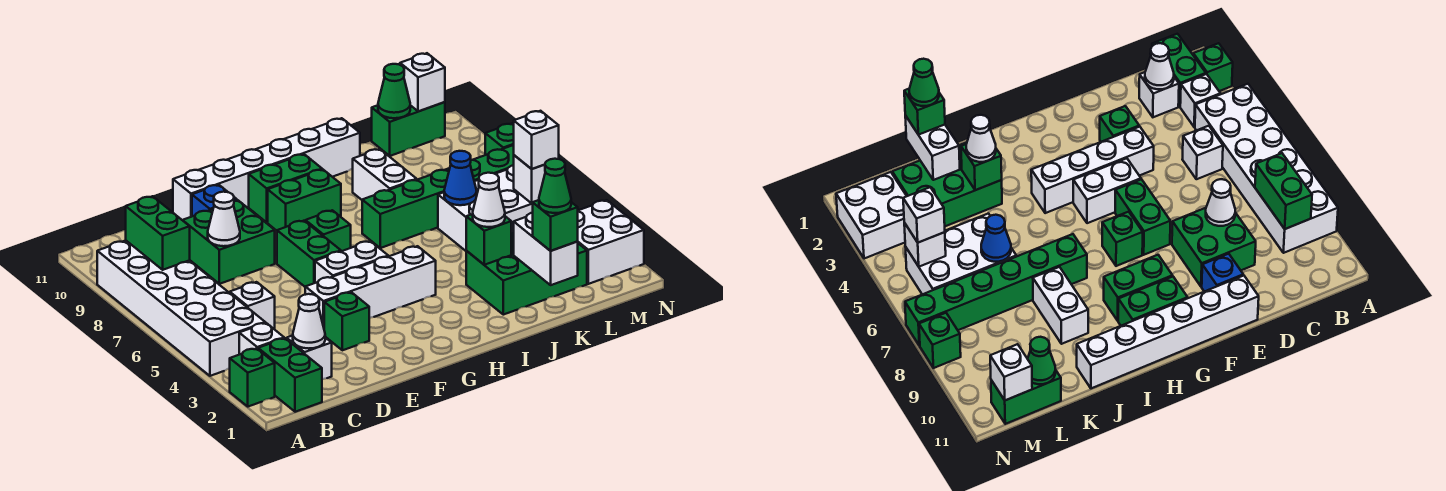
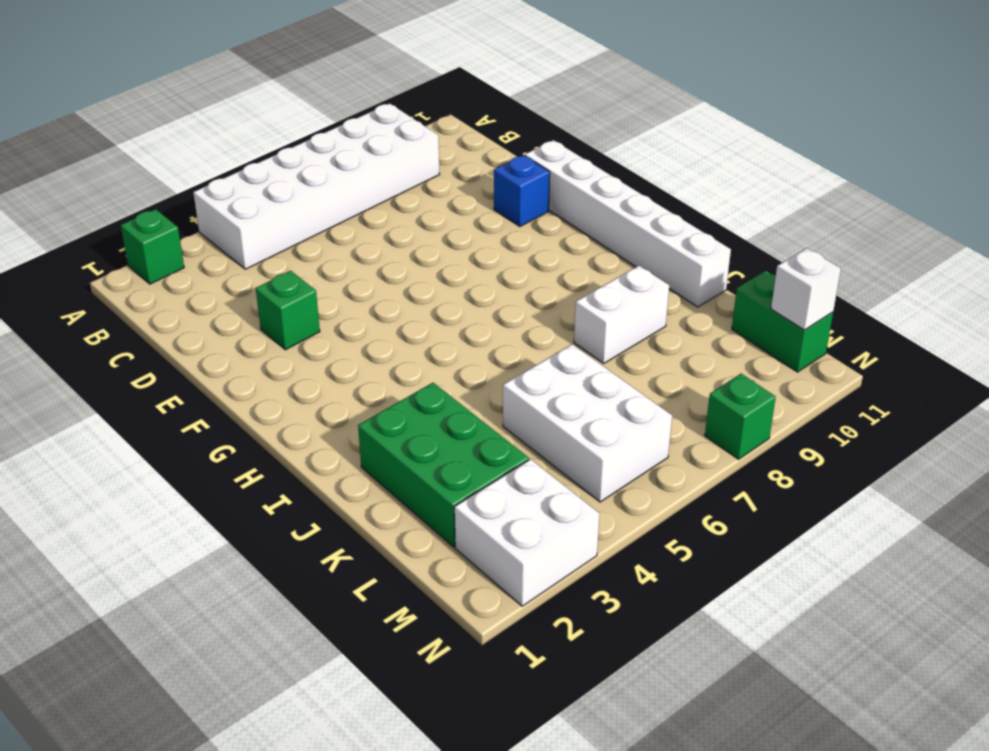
none -> green brick B1:B2 level 1
none -> white brick B3 level 1
none -> white brick C2 level 1
none -> white brick C5 level 1

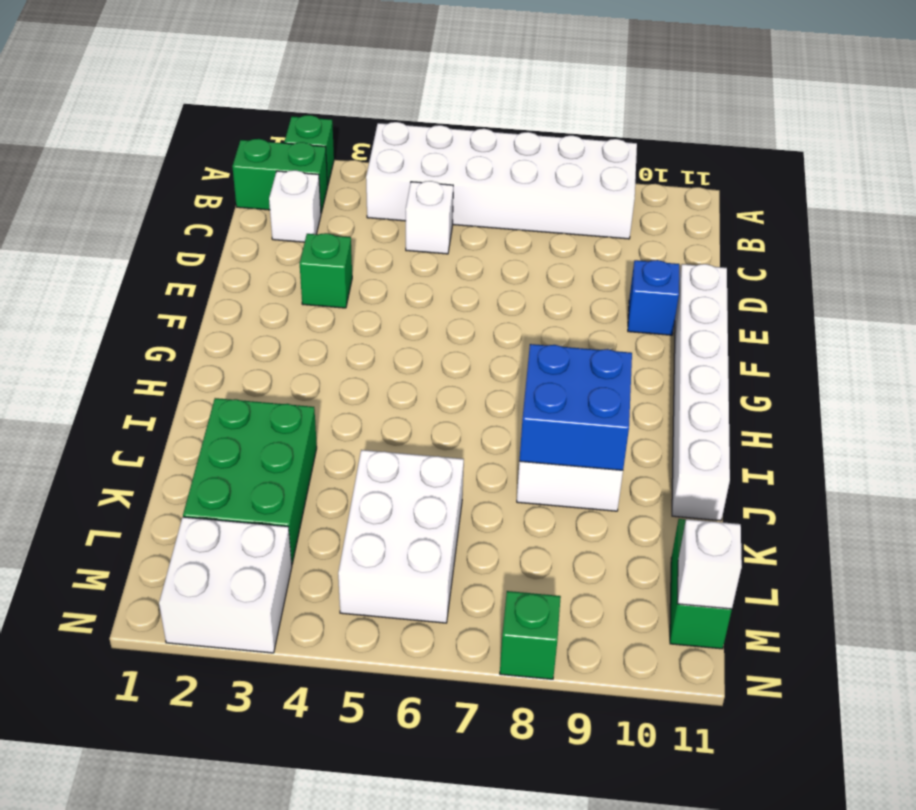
blue brick I8:J9 level 2 -> none
none -> white brick B3 level 1
none -> green brick D8:E9 level 1
none -> white brick E4:H4 level 1
none -> white brick F5:G5 level 1

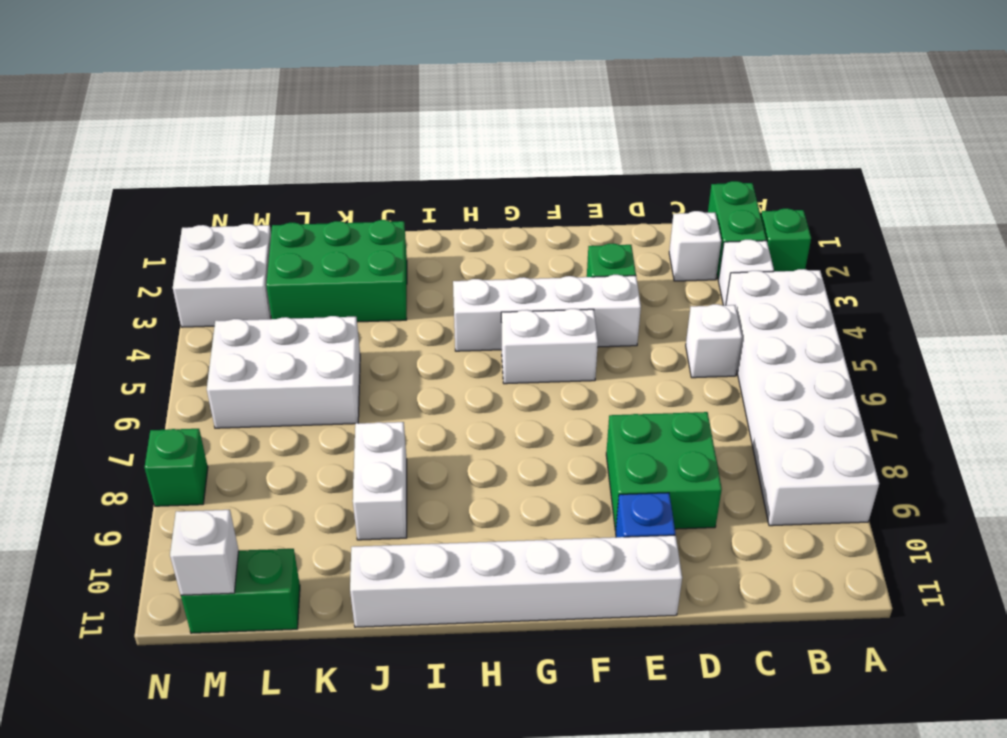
none -> green brick F6:F7 level 1
none -> green brick G7 level 1
none -> green brick G9:H9 level 1
none -> green brick G10:H10 level 1

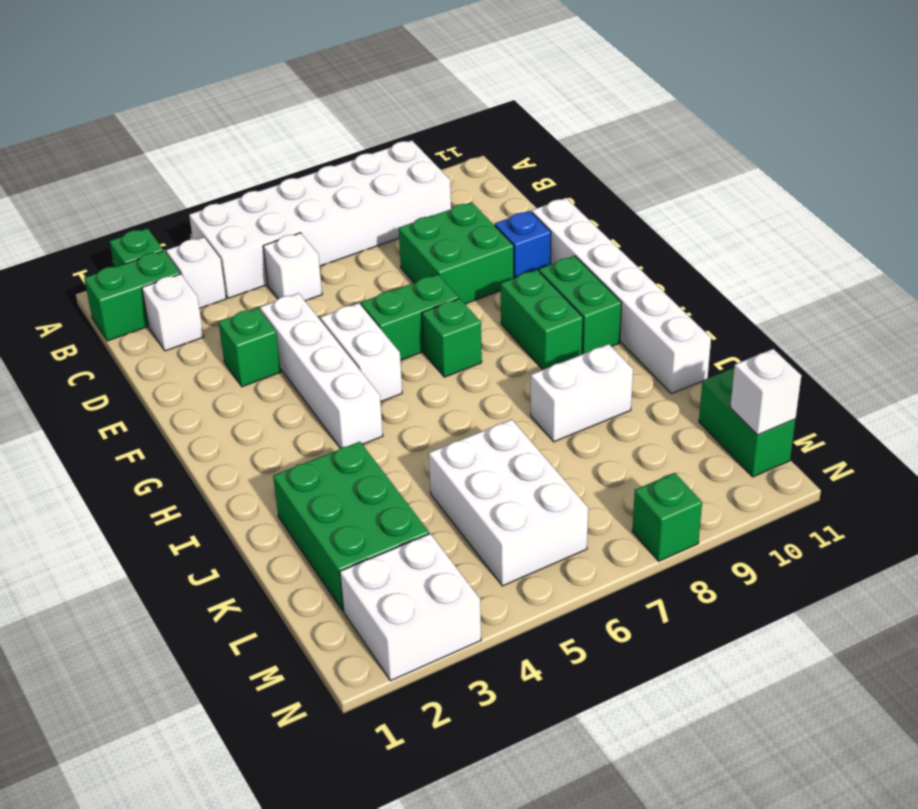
none -> green brick I7:N7 level 1
none -> green brick B8:B9 level 2
none -> white cone C2 level 2
none -> white cone D8 level 2

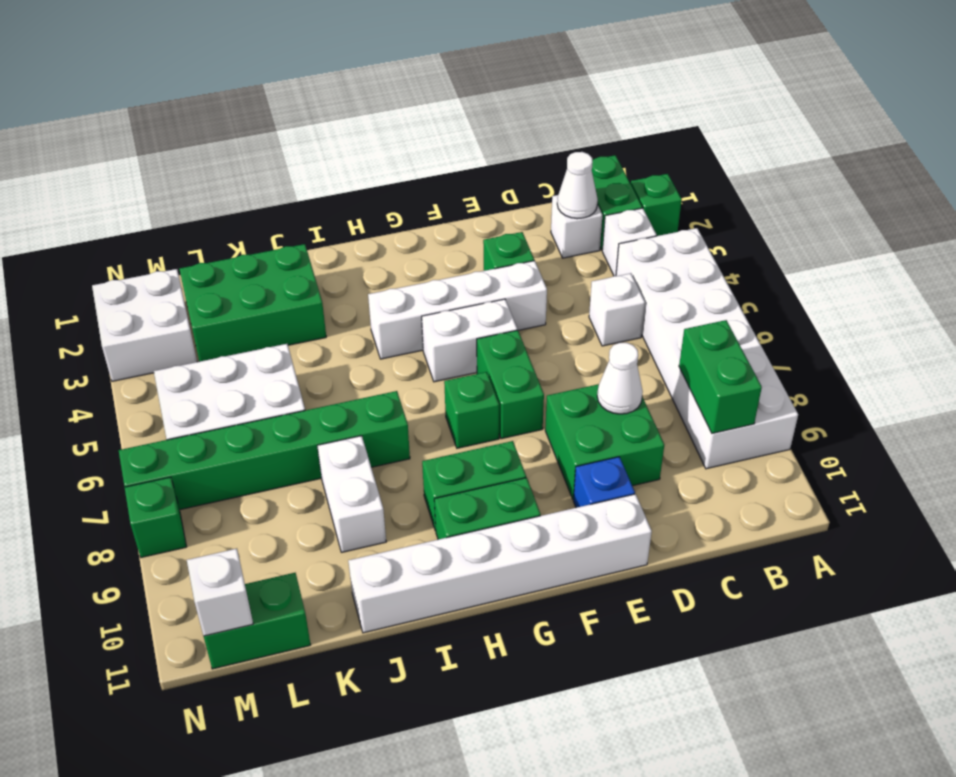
none -> green brick J3 level 2
none -> white brick K1:K2 level 2
none -> blue cone K6 level 2
none -> green cone L11 level 2

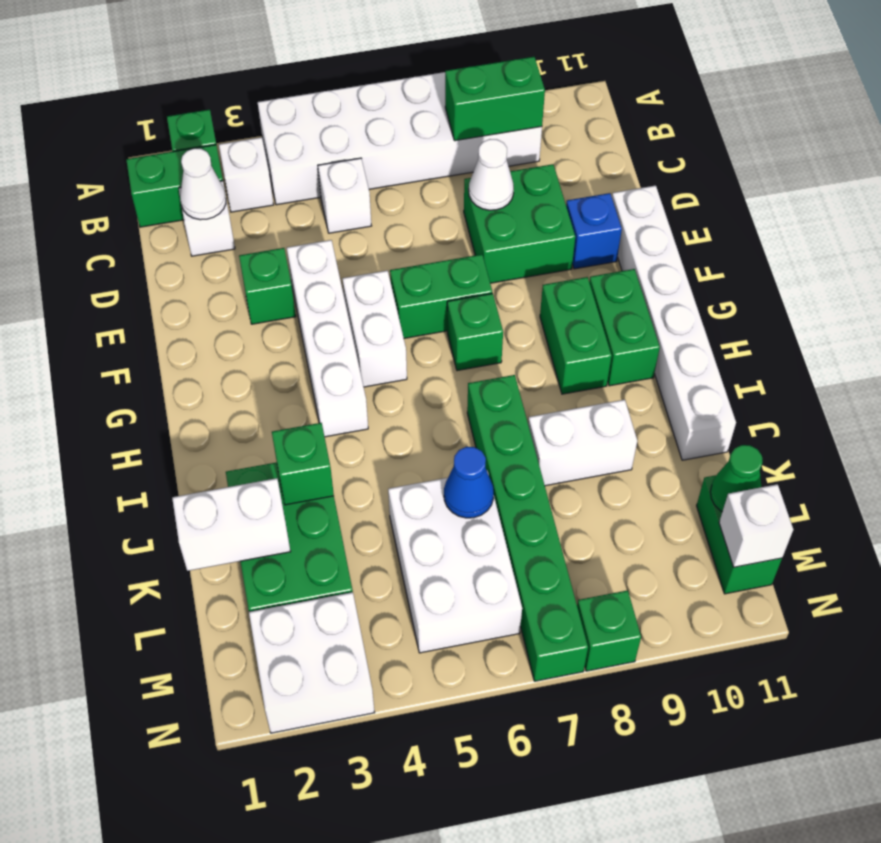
none -> white brick M5 level 2
none -> white cone J3 level 3
none -> green brick K1 level 3
none -> white brick M5 level 3

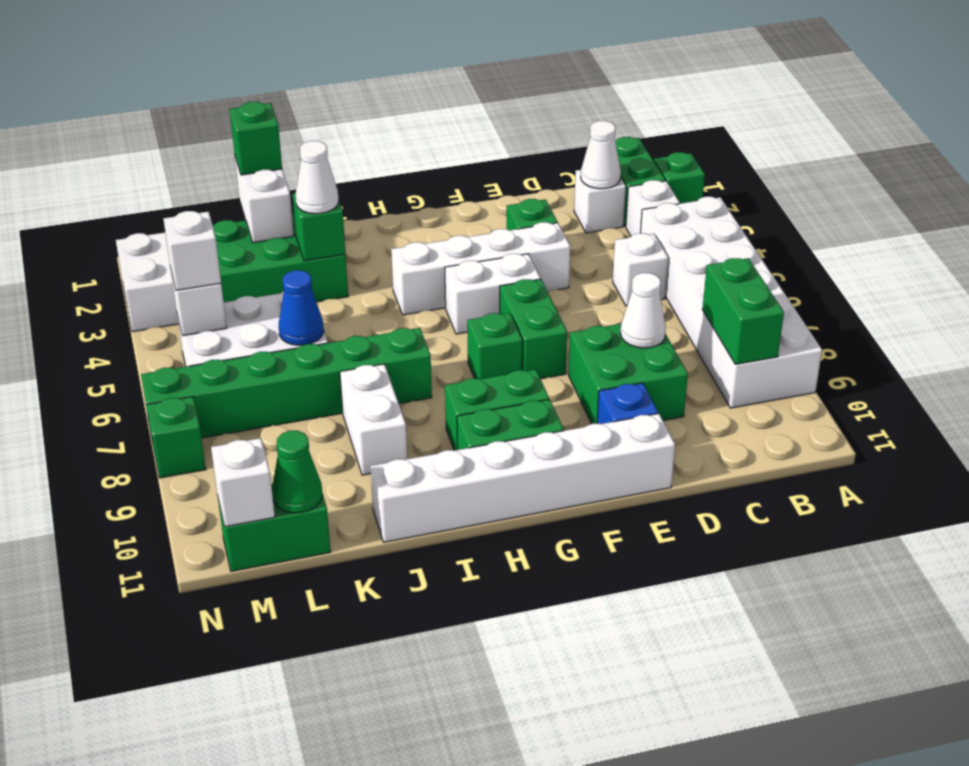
none -> green cone K1 level 4

